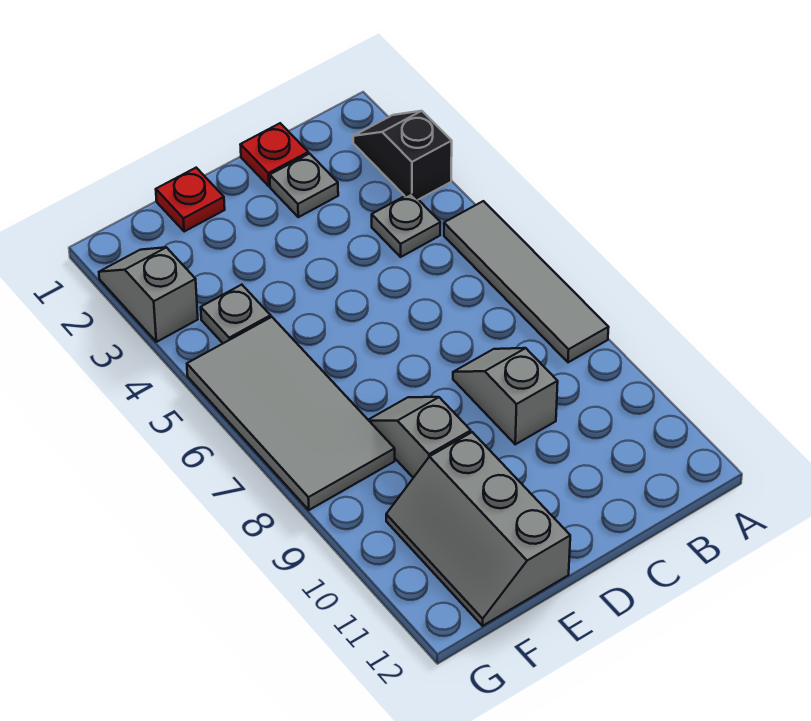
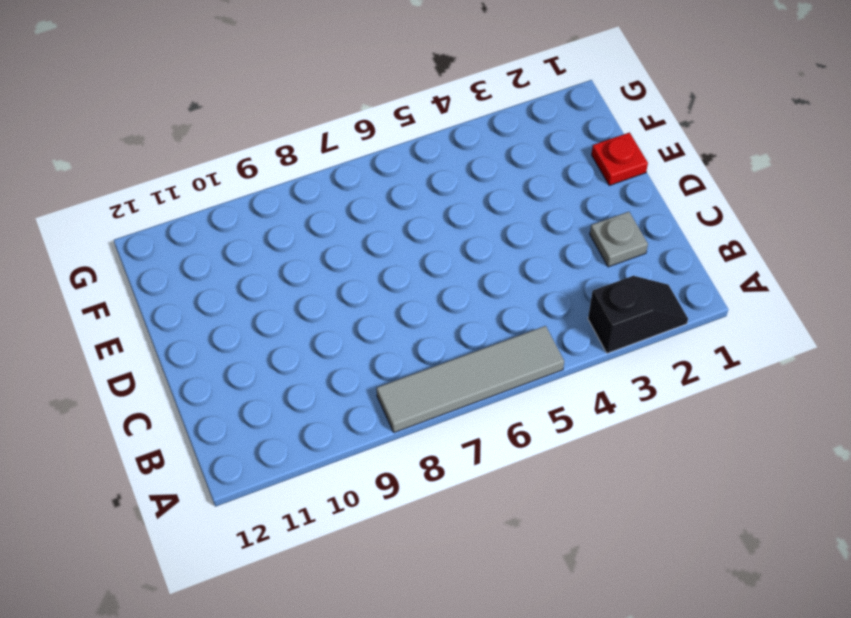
none -> grey plate B4 level 1
none -> red plate C1 level 1
none -> grey slope C8:C9 level 1 top 9

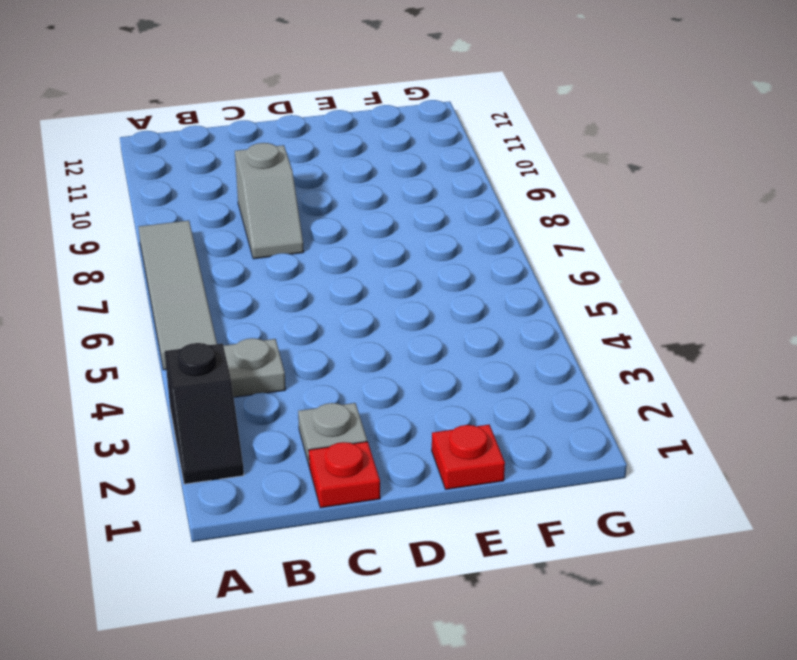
none -> grey slope E8:E9 level 1 top 9
none -> grey slope E10:F12 level 1 top E
none -> grey plate F4 level 1

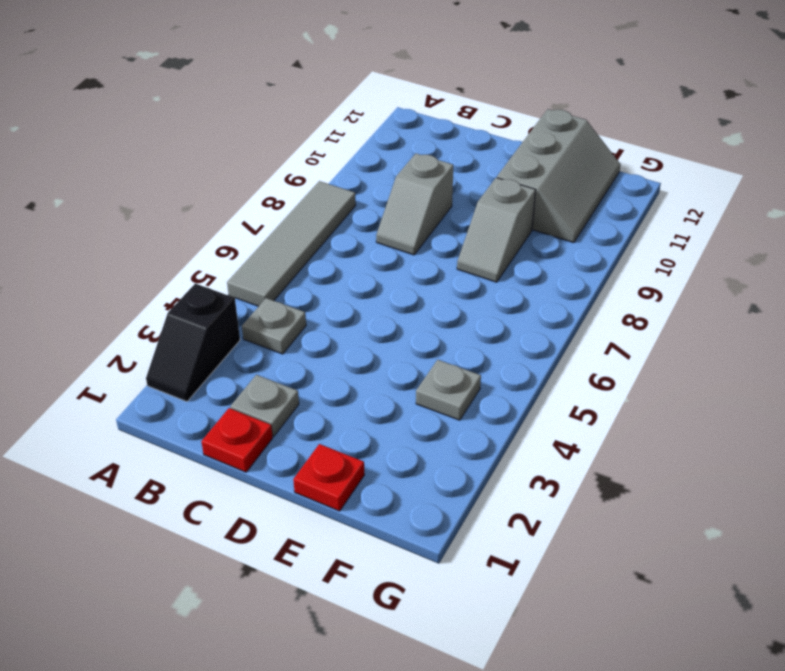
none -> grey tile F5:G8 level 1
none -> grey slope G2:G3 level 1 top 3

